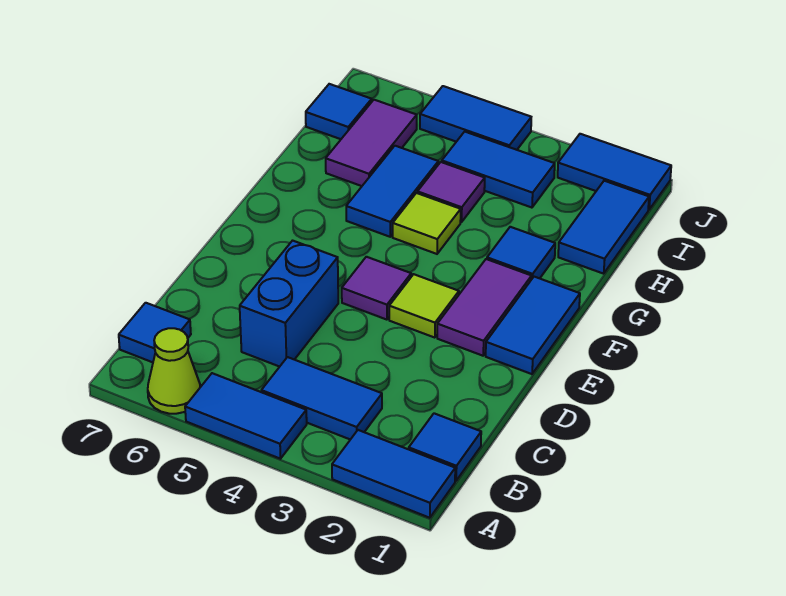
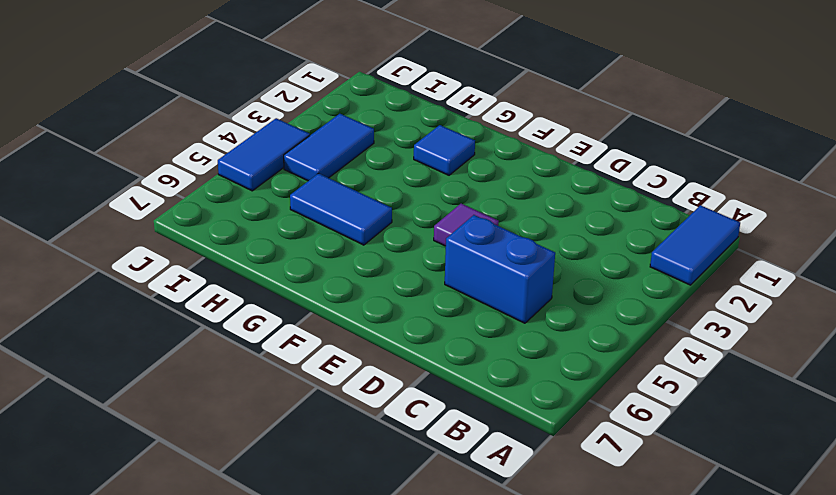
none -> blue tile A4:A5 level 1
none -> lime cone A6 level 1
none -> blue tile B1 level 1

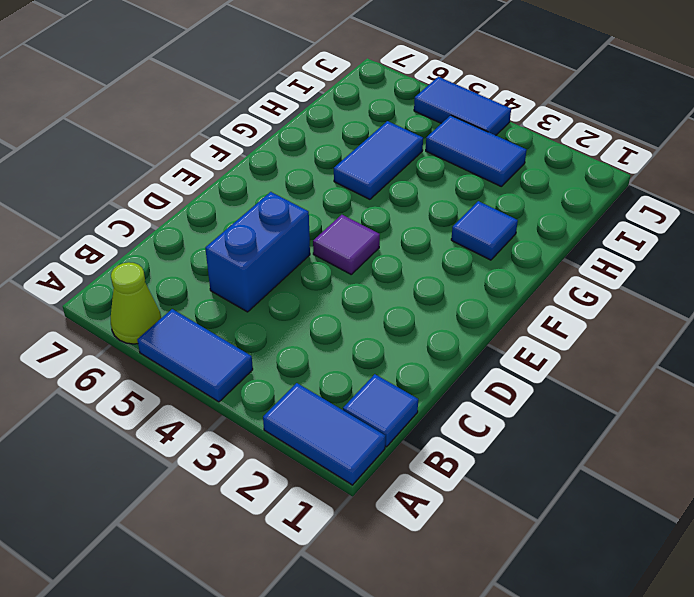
none -> blue tile B3:B4 level 1
none -> blue tile B7 level 1
none -> blue tile E1:F1 level 1

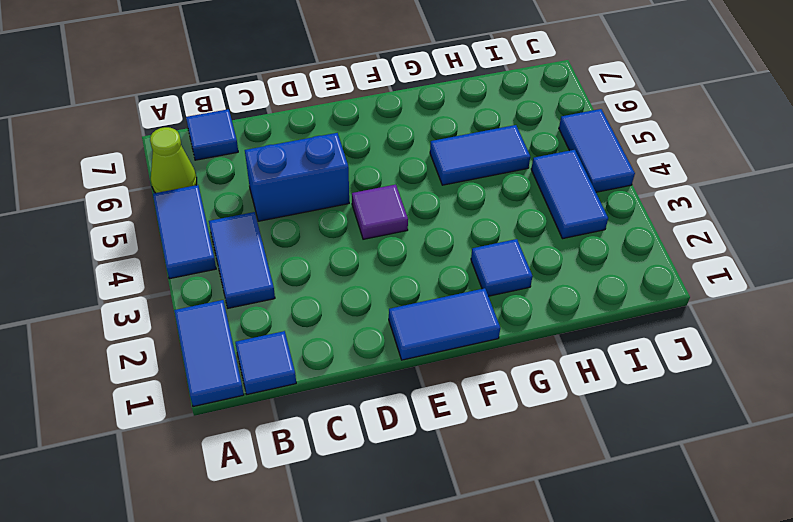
none -> purple tile E2:F2 level 1
none -> lime tile E3 level 1
none -> lime tile G4 level 1

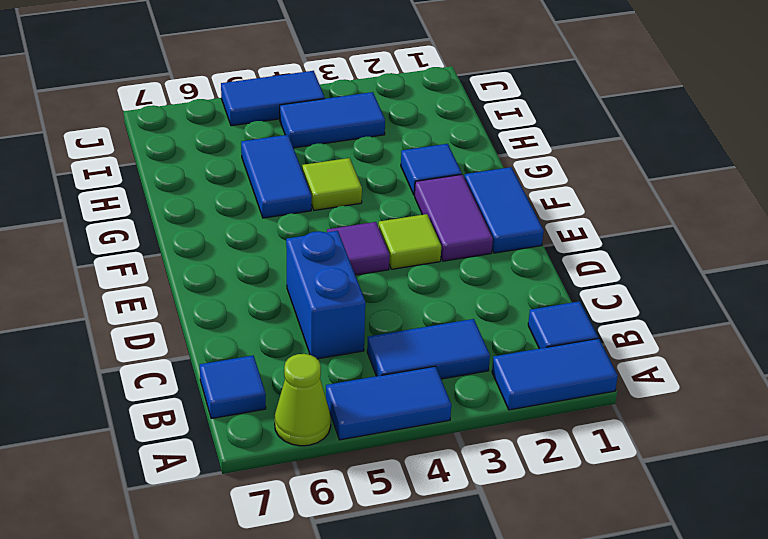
none -> blue tile H1:I1 level 1
none -> purple tile H4 level 1
none -> purple tile H6:I6 level 1

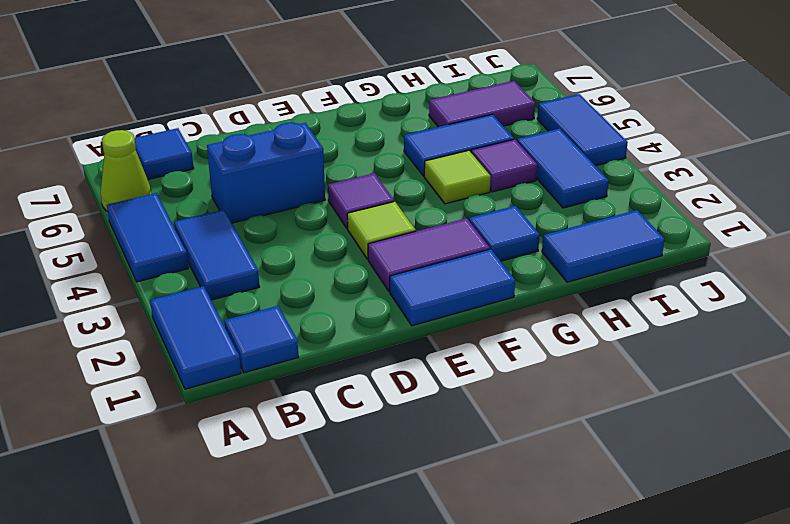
none -> blue tile I7 level 1
none -> blue tile J1:J2 level 1

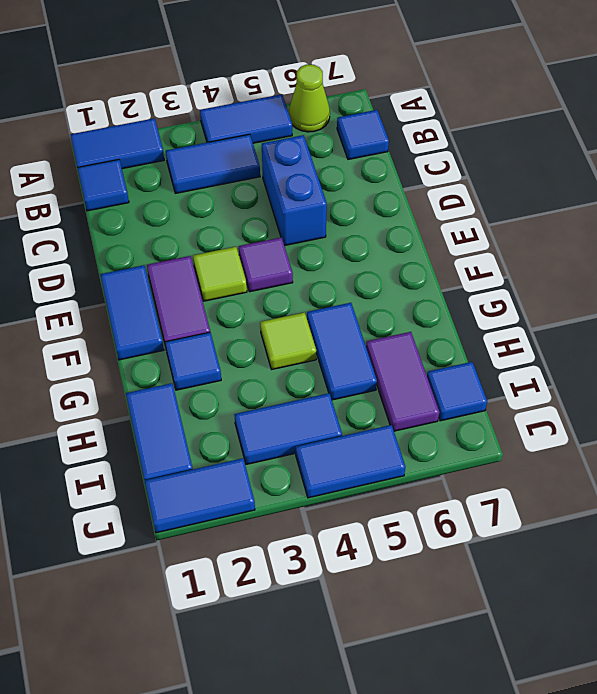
none -> purple tile H4 level 1

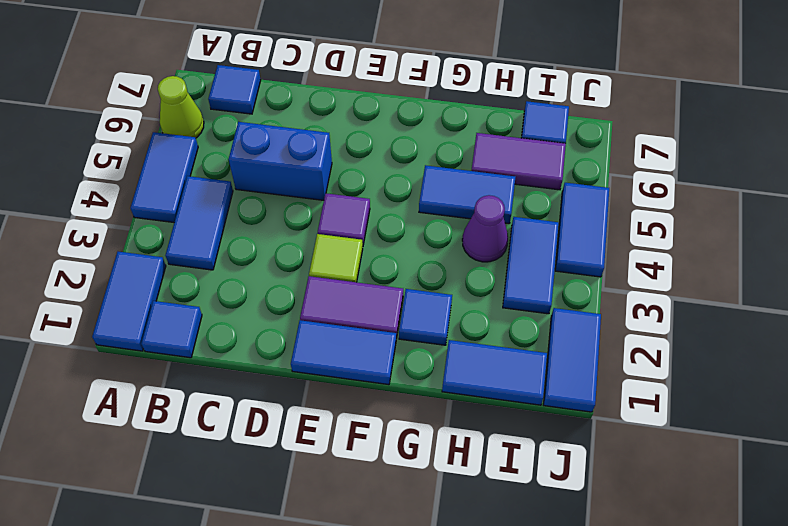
purple cone H4 level 1 -> purple tile H4 level 1
none -> lime tile G4 level 1

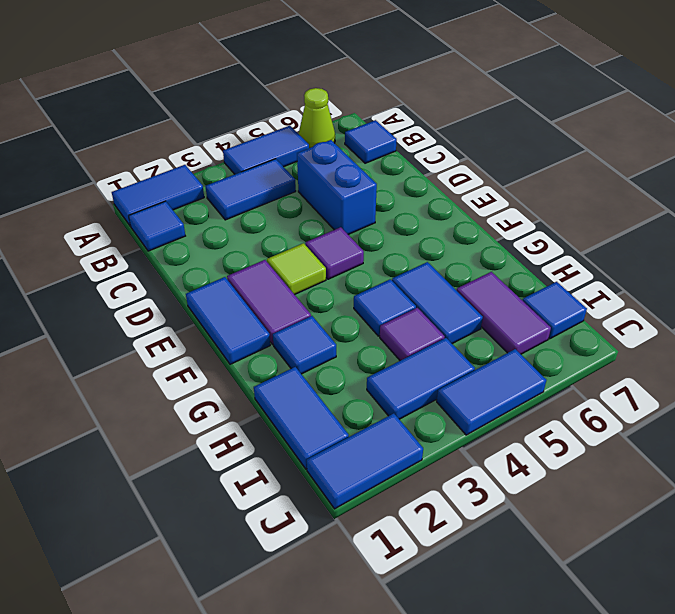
blue tile G4 level 1 -> lime tile G4 level 1

